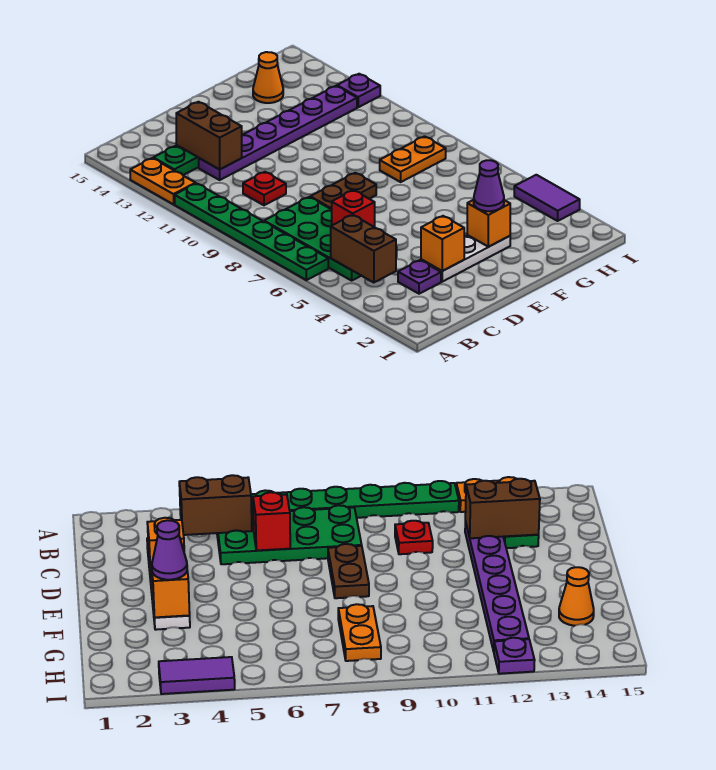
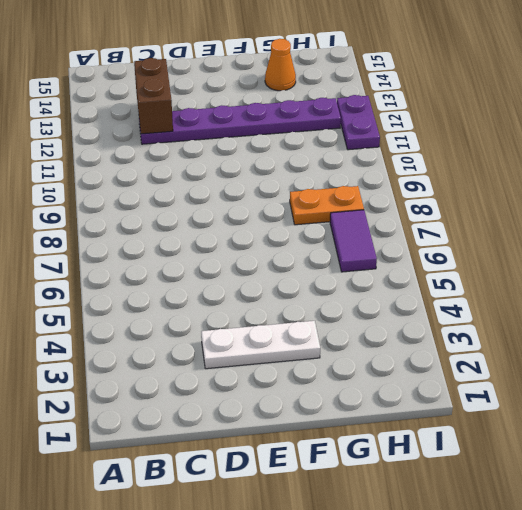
purple tile H6:H7 level 1 -> purple tile I3:I4 level 1
purple plate I11:I12 level 1 -> purple plate I12 level 1
none -> green plate A6:A11 level 1
none -> orange plate A12:A13 level 1
none -> green plate B5:C8 level 1

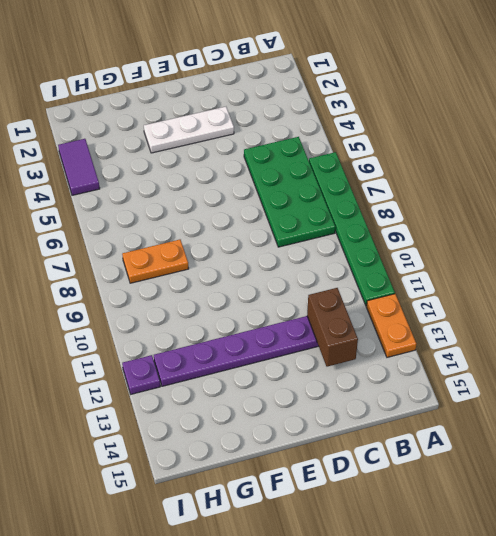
none -> green plate B13:C13 level 1
none -> purple plate C3 level 1
none -> red plate C10 level 1

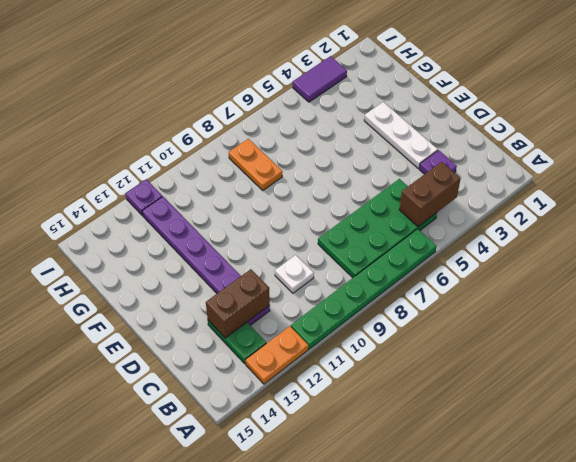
white plate C10 level 1 -> red plate C10 level 1
none -> brown plate D8:E8 level 1
none -> orange cone G14 level 1
none -> red brick C6 level 2

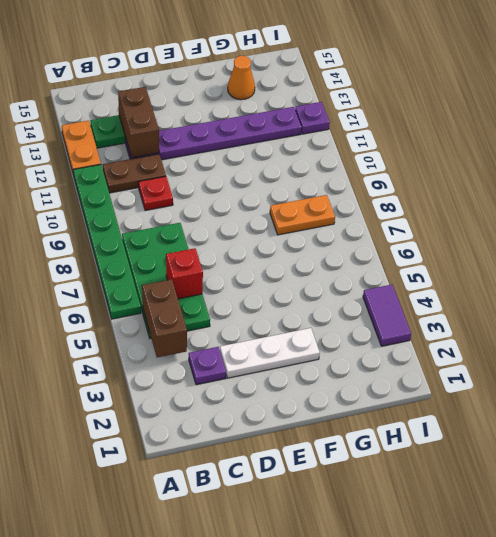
brown plate B11:C11 level 1 -> brown plate D8:E8 level 1
none -> orange brick D3 level 2
none -> orange brick F3 level 2
none -> purple cone F3 level 3

